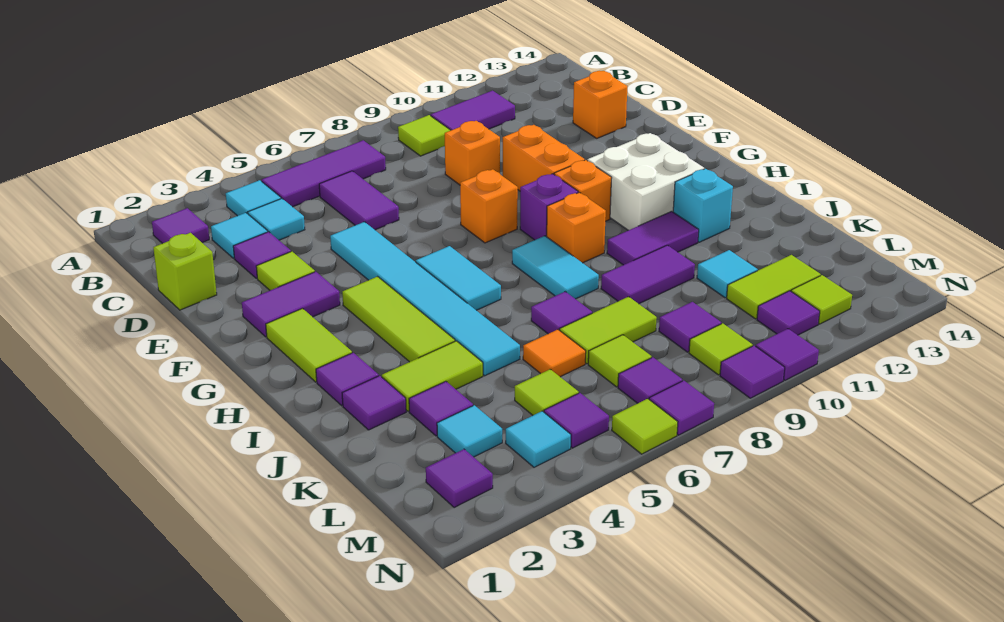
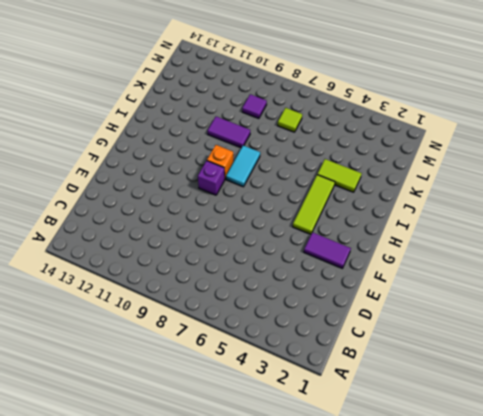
none -> purple tile B2 level 1
none -> cyan tile B4 level 1
none -> purple tile B5:B7 level 1
none -> lime tile B9 level 1

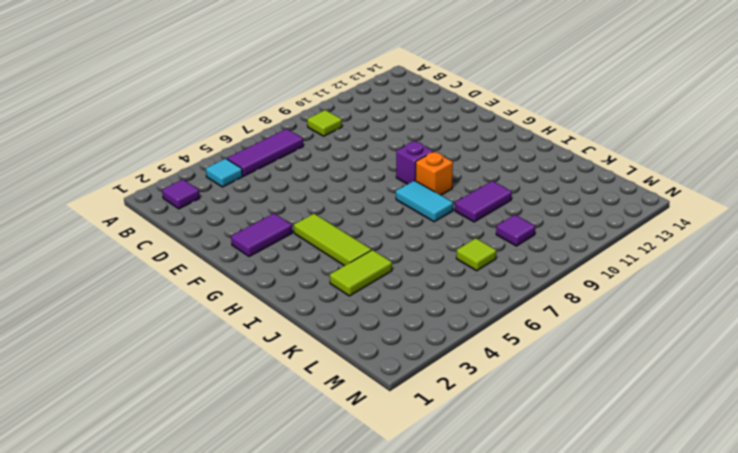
none -> purple tile B10:B11 level 1
none -> cyan tile C3 level 1
none -> cyan tile C4 level 1
none -> purple tile C6:D6 level 1

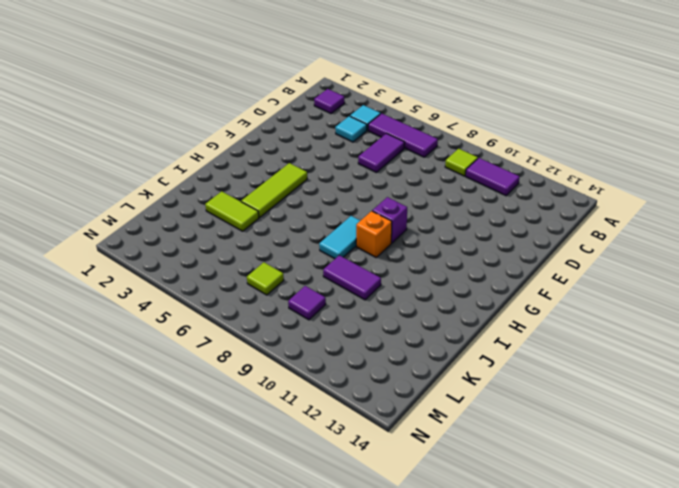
none -> cyan tile C3 level 1
none -> lime brick D1 level 1
none -> purple tile D3 level 1
none -> orange brick D9 level 1

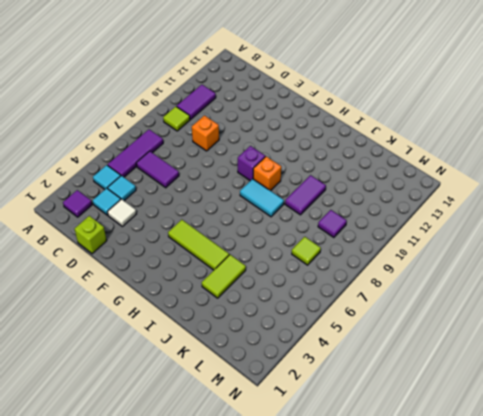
white tile D3 level 1 -> purple tile D3 level 1
none -> orange brick D13 level 1
none -> lime tile E3 level 1
none -> cyan tile E5:J5 level 1
none -> orange brick E10:F10 level 1

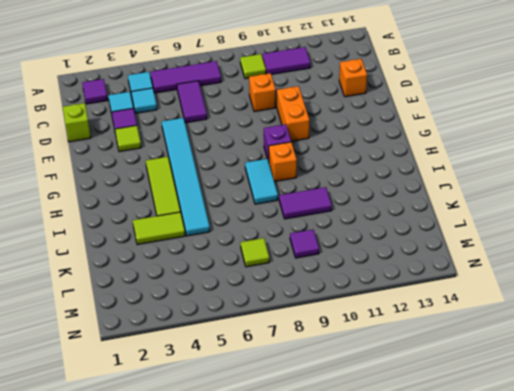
none -> purple tile F2:F3 level 1
none -> orange brick F8 level 1
none -> lime tile G2:H2 level 1
none -> cyan tile G6:H6 level 1

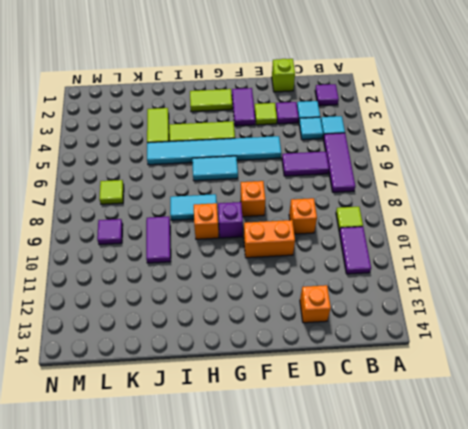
none -> orange brick G10 level 1
none -> white brick G11:H12 level 1
none -> purple tile I2 level 1
none -> purple tile I10:I11 level 1

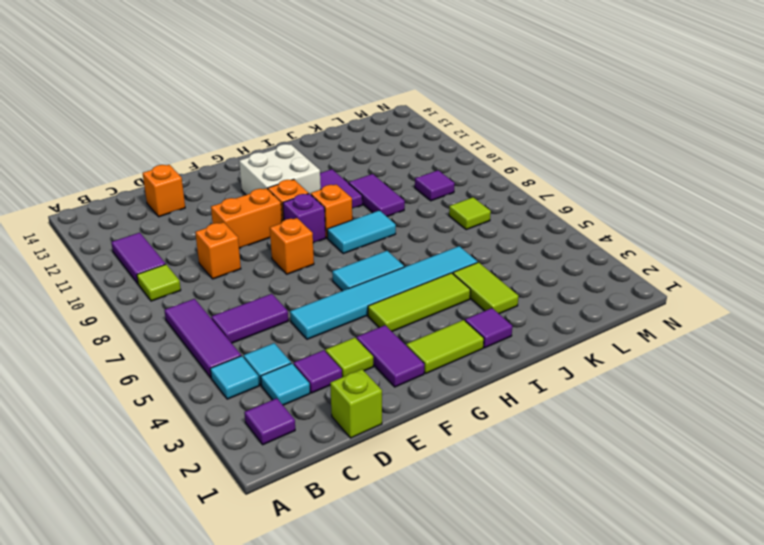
none -> cyan brick I12 level 1
none -> purple tile J2 level 1
none -> purple tile J7 level 1
none -> purple tile K3 level 1

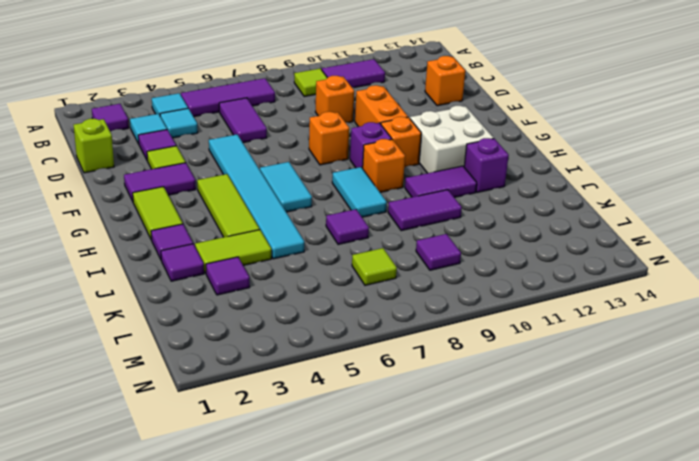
purple brick I12 level 1 -> cyan brick I12 level 1
none -> orange tile K6 level 1
none -> lime tile K7:K8 level 1
none -> cyan tile K11 level 1
none -> cyan tile L3 level 1

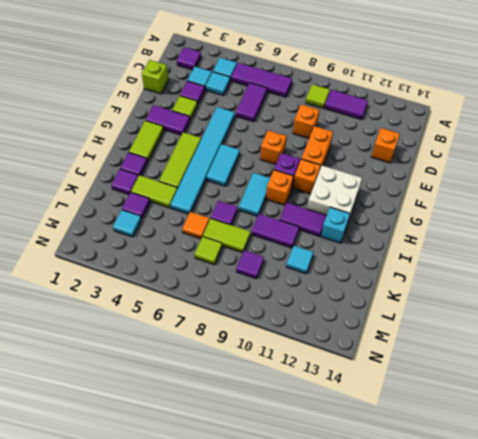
none -> lime tile L5 level 1
none -> lime tile L11:L12 level 1
none -> purple tile M2 level 1
none -> cyan tile M4 level 1

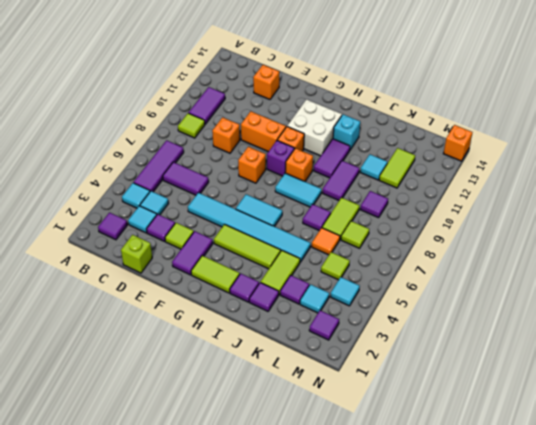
orange brick N14 level 1 -> none
none -> purple tile M5 level 1
none -> purple tile M7 level 1
none -> lime tile M9 level 1
none -> purple tile M11 level 1

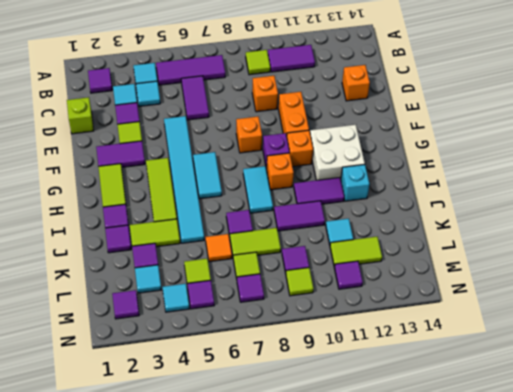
none -> lime tile M12 level 1
none -> lime tile N6 level 1
none -> purple tile N7 level 1
none -> purple tile N9 level 1

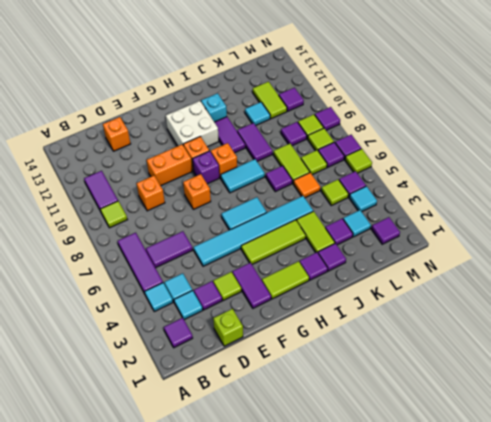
lime tile M8 level 1 -> lime tile M12 level 1
none -> purple tile N10 level 1

